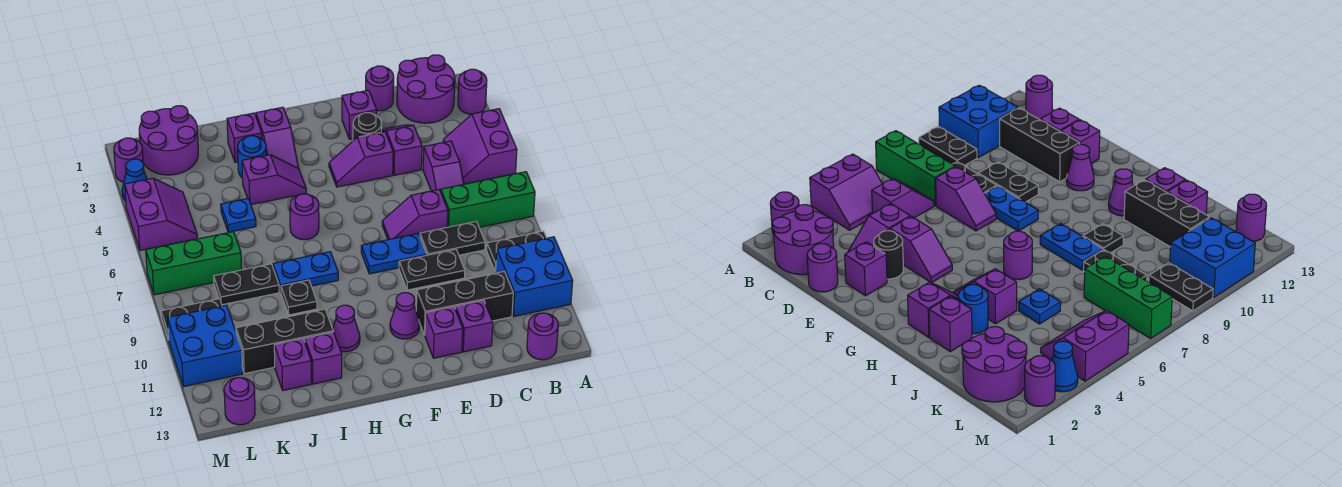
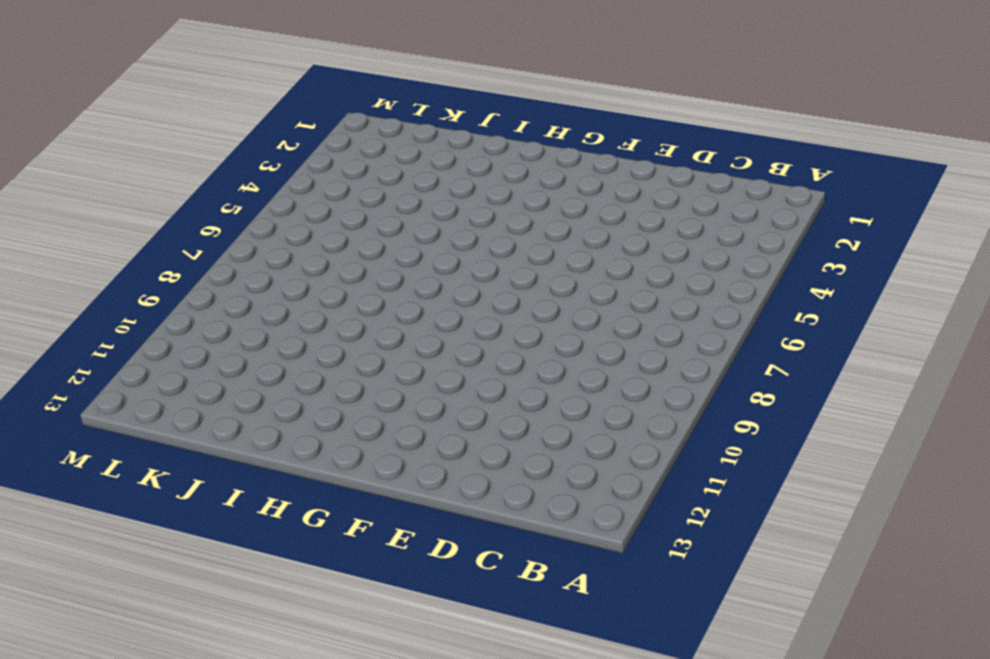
none -> purple round brick A2 level 1
none -> purple slope A4:B5 level 1 top A
none -> green brick A7:C7 level 1
none -> black plate A9:B9 level 1

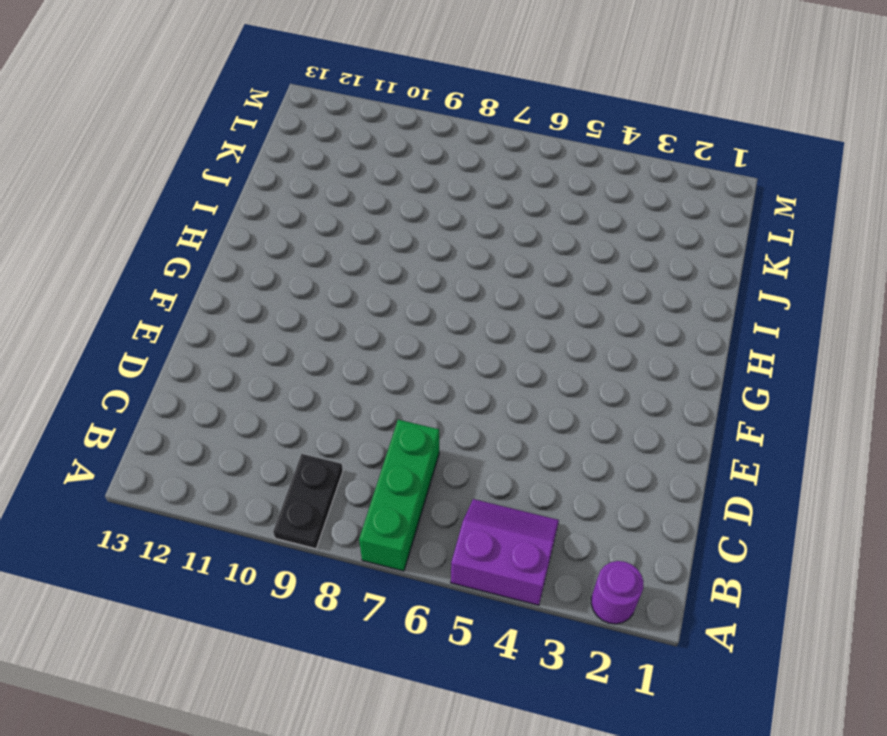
none -> blue brick A10:B11 level 1
none -> purple round brick B1:C2 level 1
none -> purple round brick B13 level 1
none -> purple slope C5:C6 level 1 top 5

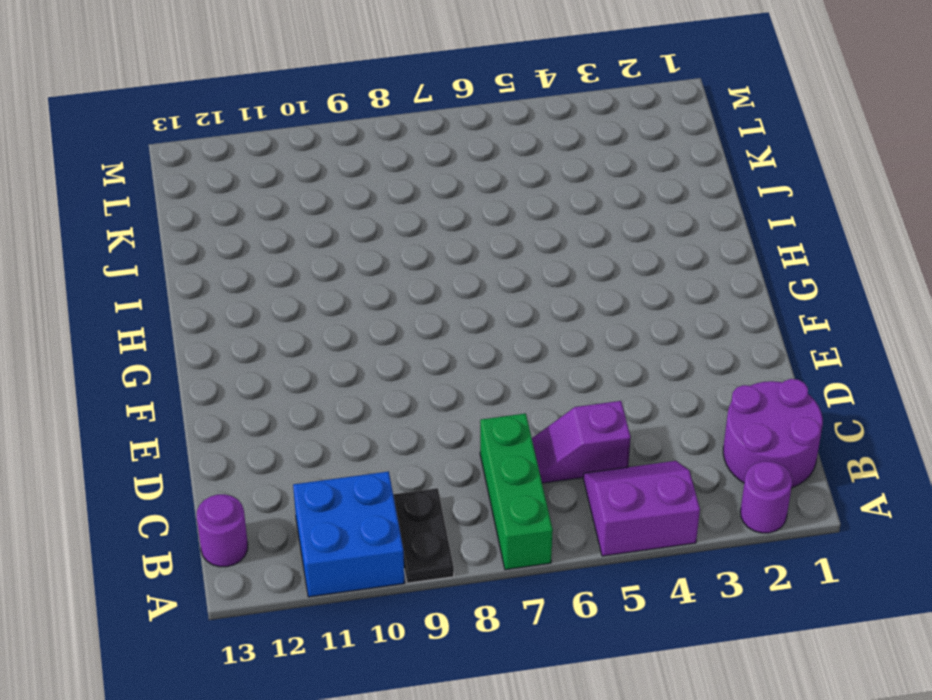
none -> black plate C8:D8 level 1
none -> black brick C11:E11 level 1
none -> purple round brick D1 level 1
none -> purple slope D3:D4 level 1 top 4

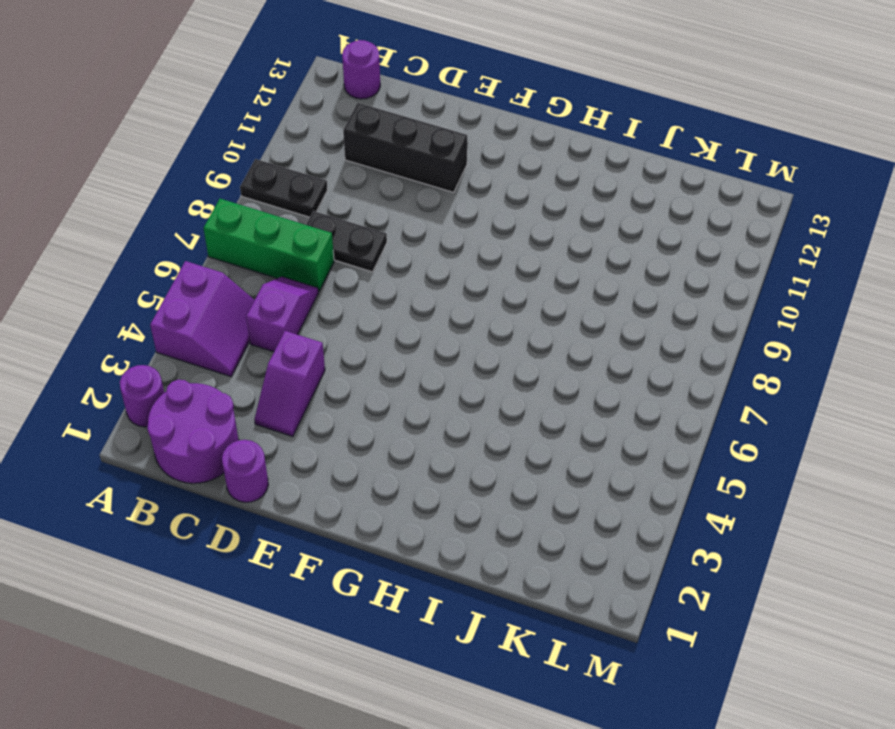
none -> blue brick A10:B11 level 1
none -> purple slope D7:E7 level 1 top D
none -> black plate D9:E9 level 1
none -> purple brick D12 level 1

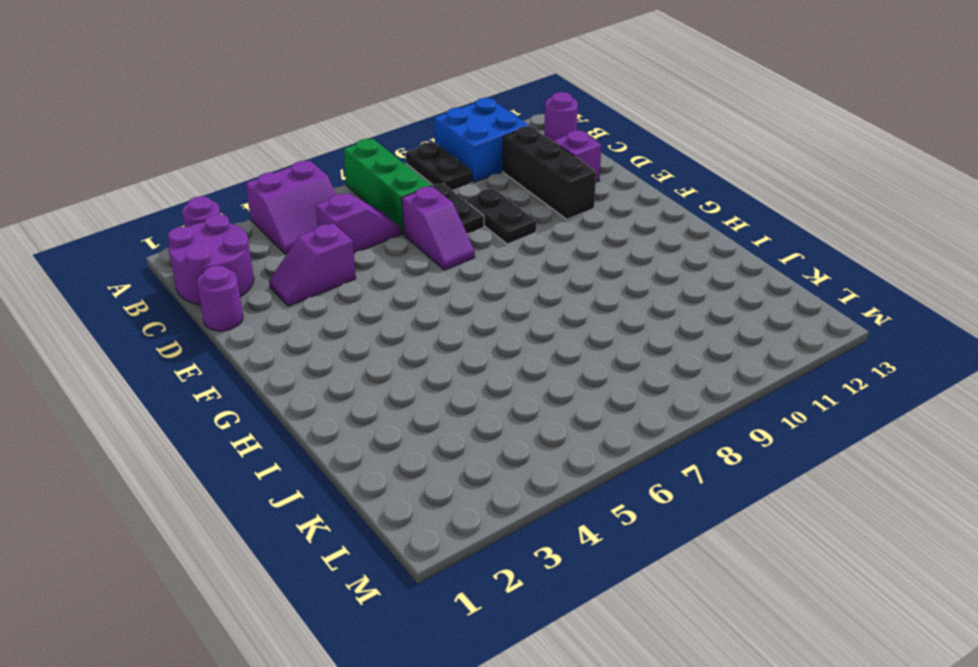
none -> purple brick E2 level 1
none -> black round brick E3 level 1
none -> purple slope E4:F4 level 1 top E
none -> blue plate E8:F8 level 1

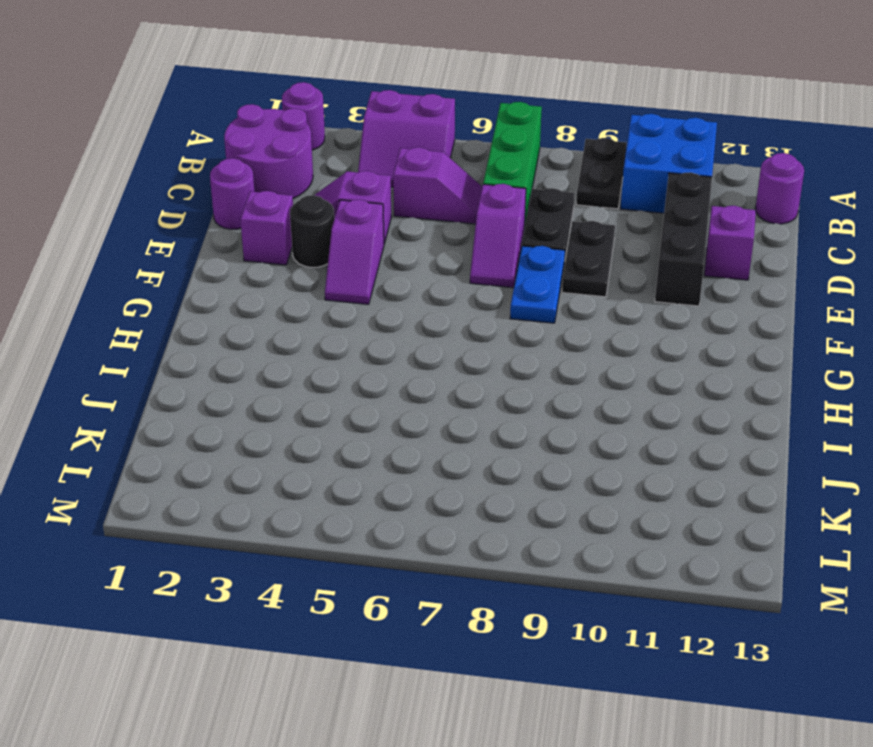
none -> purple brick E12 level 1
none -> purple cone F11 level 1
none -> purple slope H2:H3 level 1 top 2
none -> purple slope H4:I4 level 1 top I

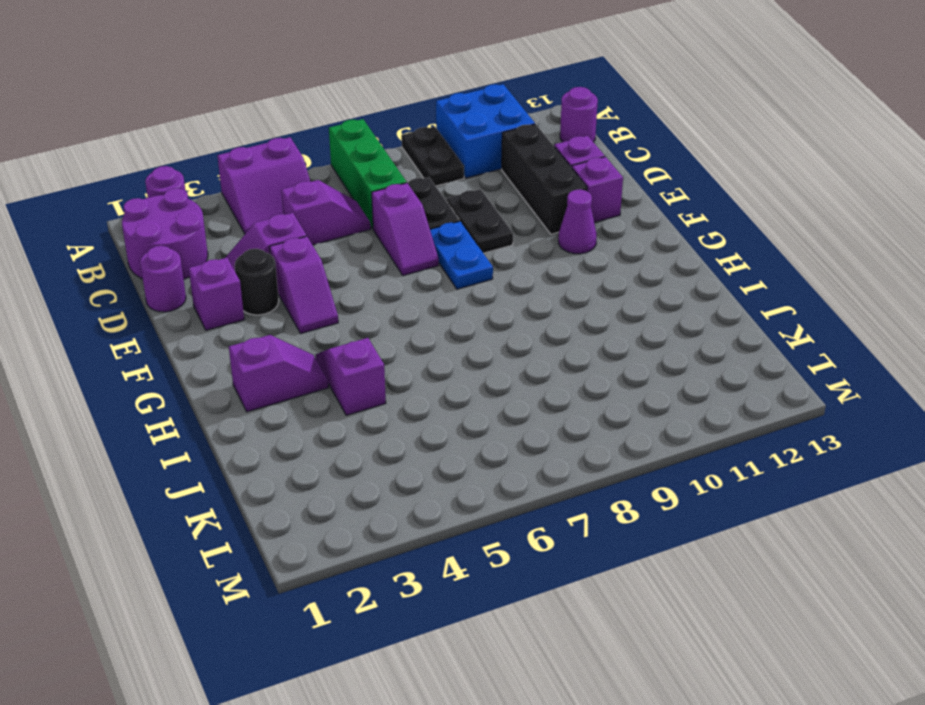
none -> purple round brick H6 level 1
none -> blue plate H8:I8 level 1
none -> purple cone H11 level 1
none -> purple brick I2 level 1

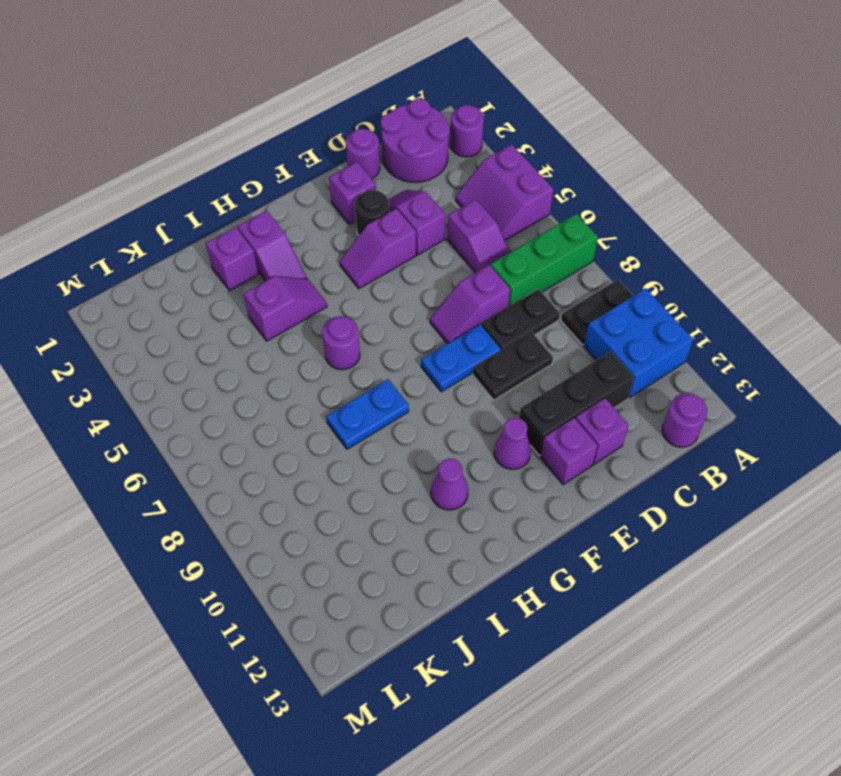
none -> blue round brick I3 level 1
none -> black plate I9 level 1
none -> black brick I11:K11 level 1
none -> purple brick I12 level 1

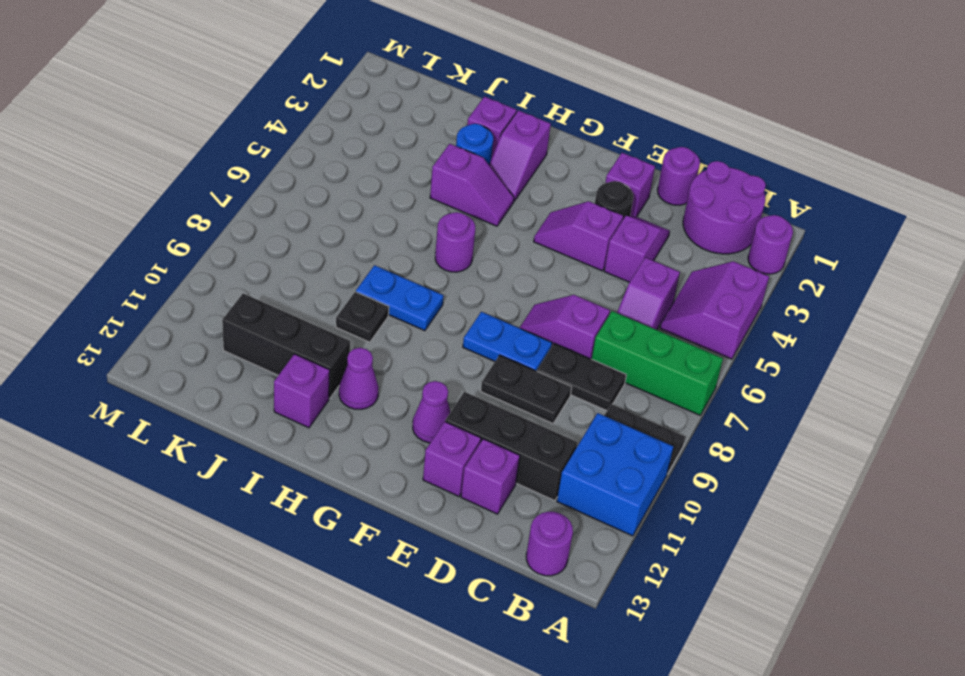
none -> blue plate J5 level 1
none -> black plate J8:K8 level 1
none -> purple brick J12 level 1
none -> purple round brick K1:L2 level 1

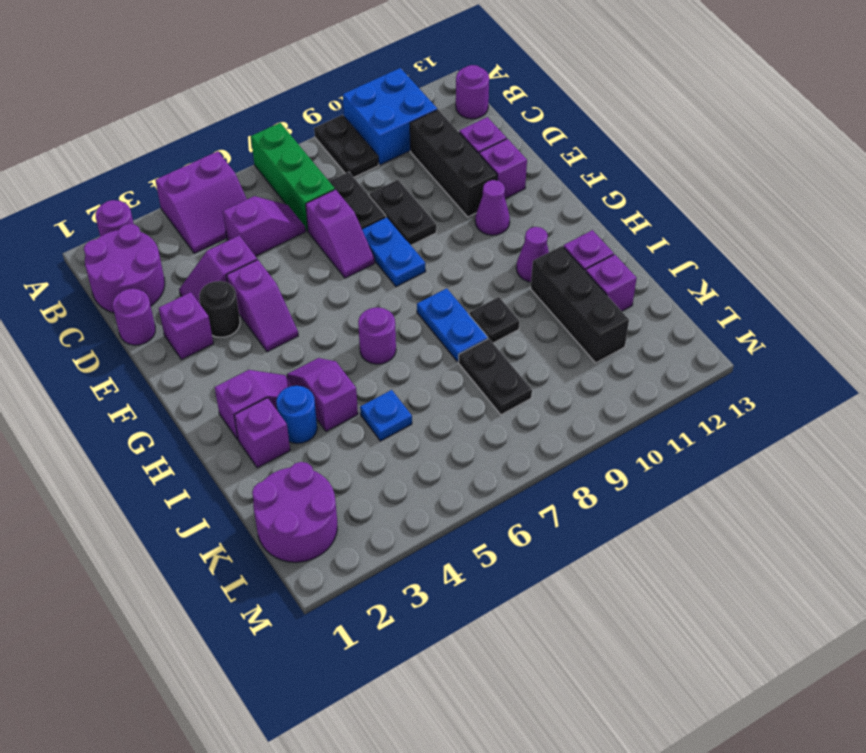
none -> green brick K7:M7 level 1
none -> purple slope L4:M5 level 1 top M
none -> black plate L9:M9 level 1
none -> blue brick L10:M11 level 1

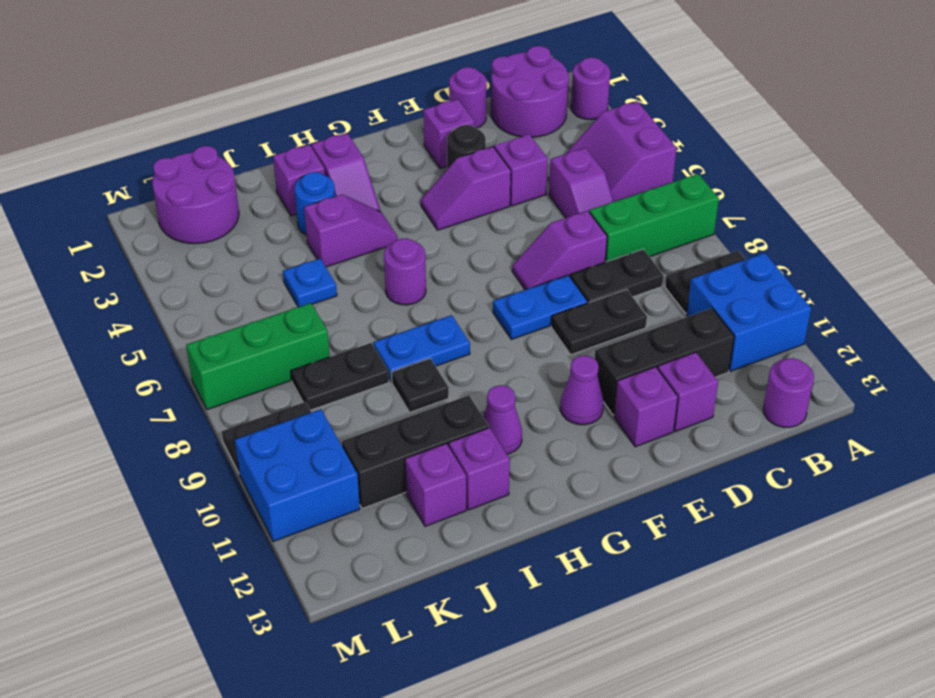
none -> purple slope L4:M5 level 1 top M
none -> purple round brick L13 level 1
none -> purple round brick M2 level 1
none -> blue cone M3 level 1

